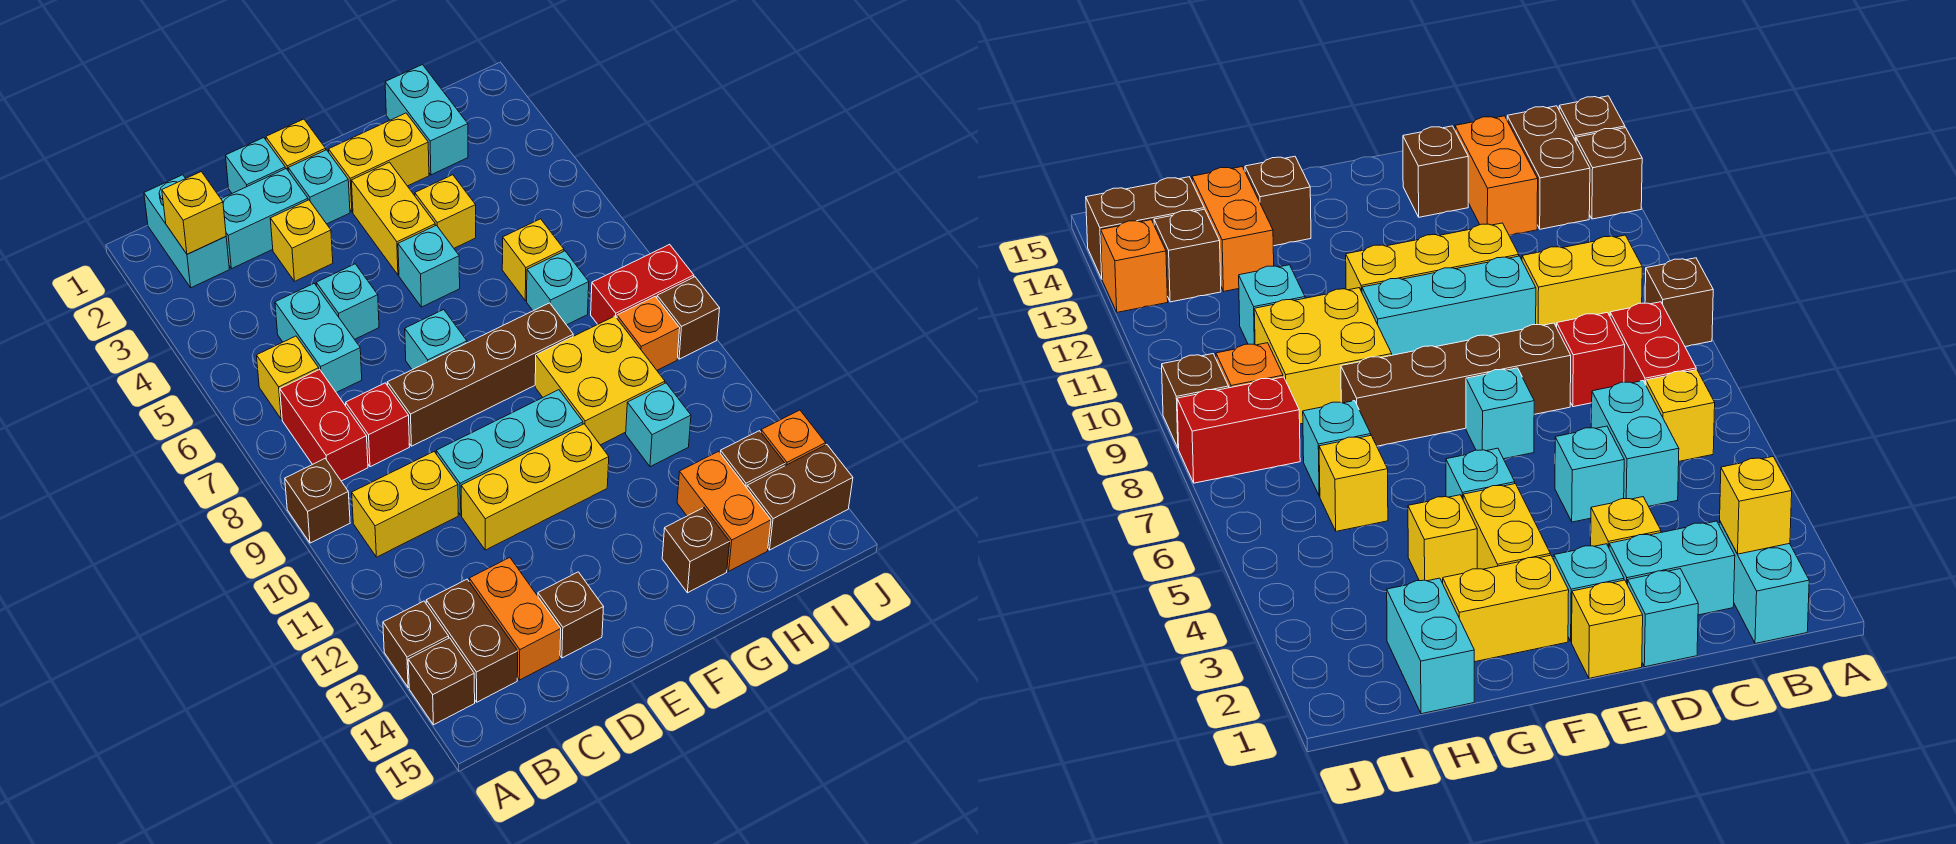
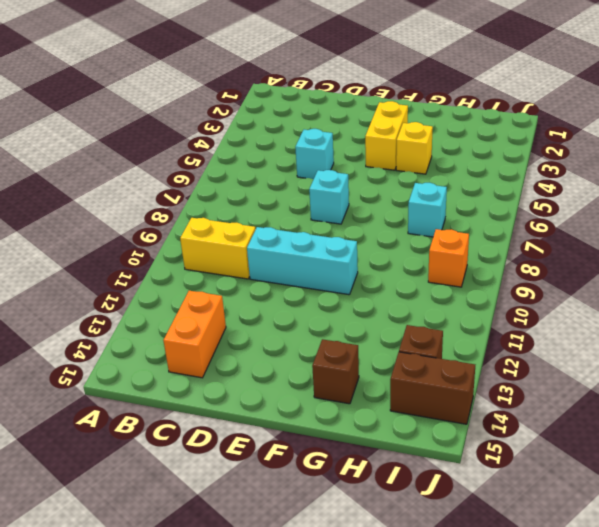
none -> brown brick A9 level 1
none -> brown brick A13 level 1
none -> brown brick A14 level 1
none -> cyan brick B1:B2 level 1

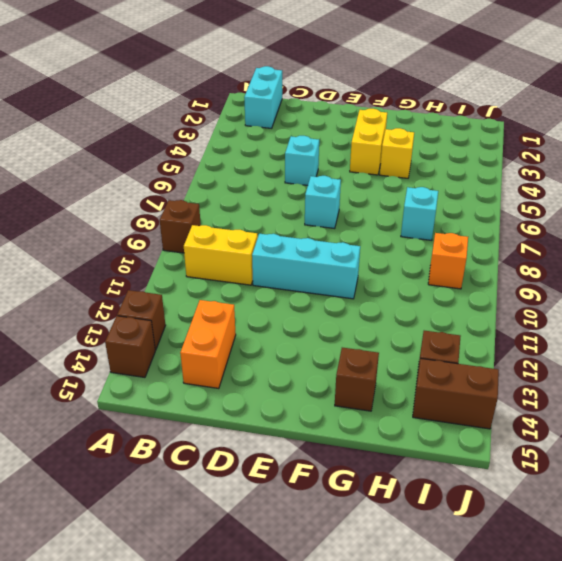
none -> yellow brick B6 level 1
none -> red brick B7:B8 level 1
none -> brown brick B13:B14 level 1
none -> cyan brick C2:D2 level 1

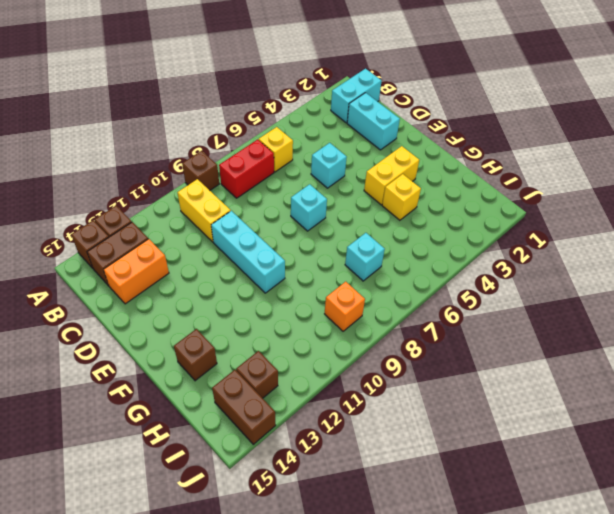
none -> cyan brick C5:C6 level 1
none -> red brick C8 level 1
none -> cyan brick D1 level 1
none -> yellow brick D3 level 1

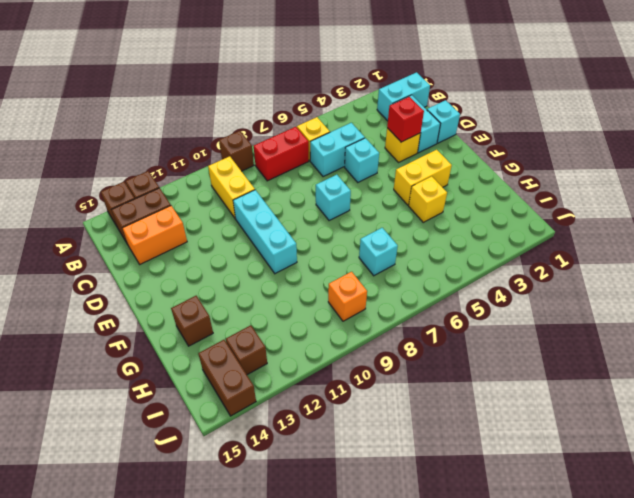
red brick D3 level 2 -> red brick C8 level 1
none -> brown brick D8:G8 level 1
none -> yellow brick D11:F11 level 1
none -> brown brick D14 level 1
none -> yellow brick E1 level 1

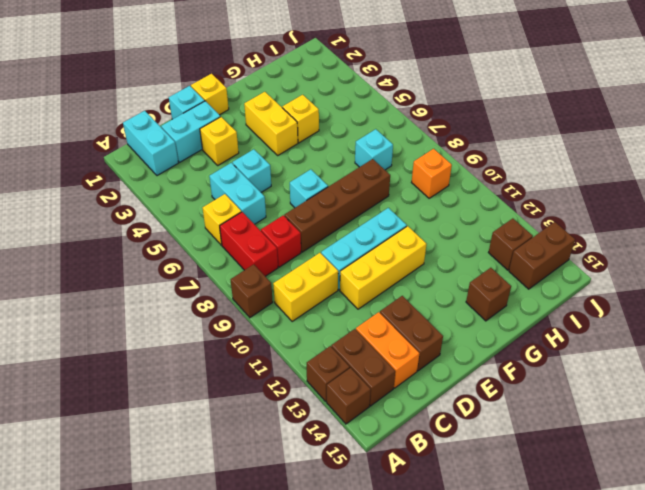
brown brick D13:D14 level 1 -> brown brick D14 level 1
none -> cyan brick E2 level 1
none -> yellow brick F2:G2 level 1
none -> cyan brick F5 level 1
none -> yellow brick G9:H10 level 1

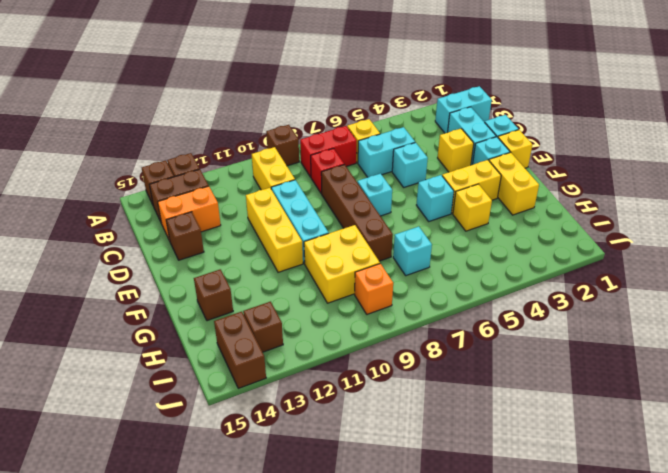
none -> cyan brick H1:H2 level 1
none -> yellow brick H6 level 1
none -> cyan brick H11 level 1
none -> orange brick H13:H14 level 1

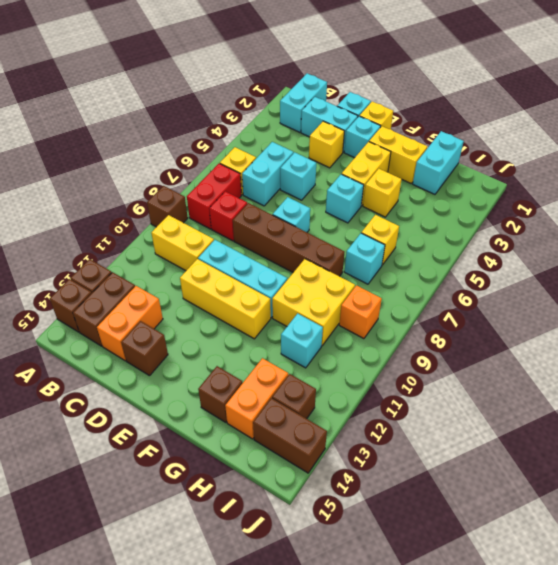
none -> red brick I8:J8 level 1
none -> brown brick J9 level 1
none -> orange brick J13 level 1
none -> yellow brick B2 level 2

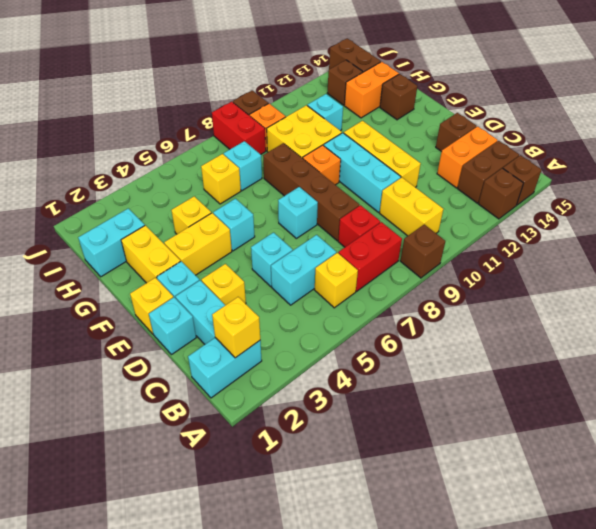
orange brick F9 level 1 -> orange brick J13 level 1

